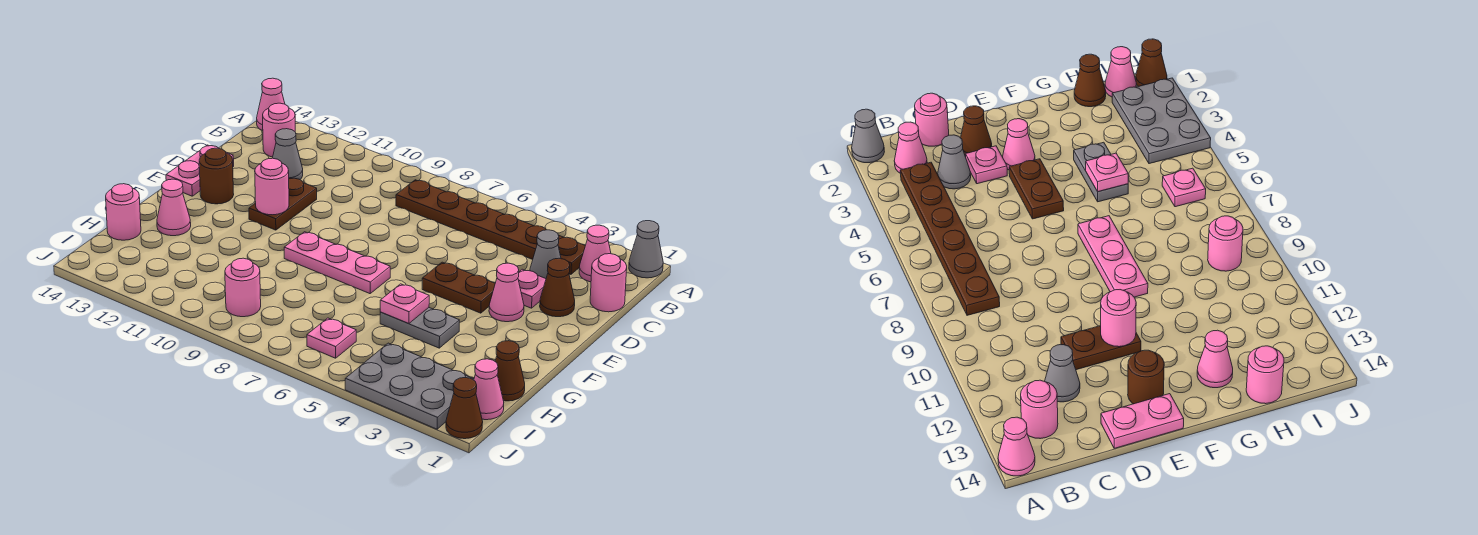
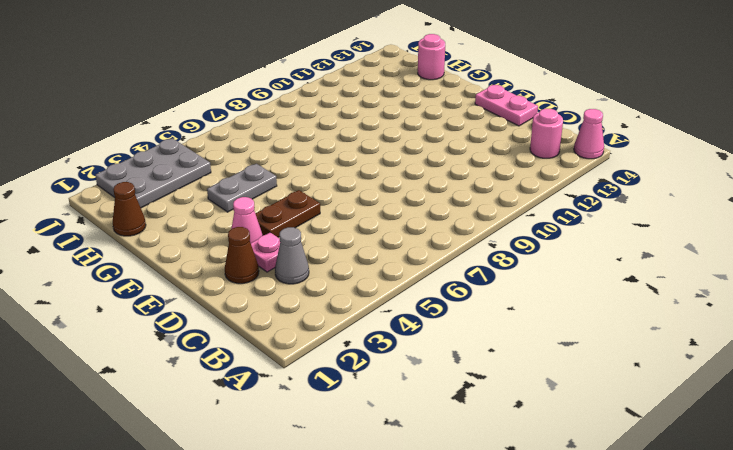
none -> grey cone A1 level 1
none -> pink cone B2 level 1
none -> brown plate B3:B8 level 1

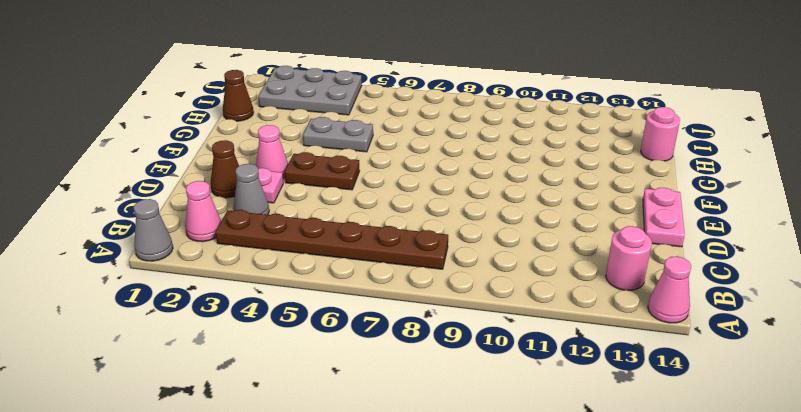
none -> pink round brick C1 level 1
none -> grey cone C12 level 1
none -> brown plate D11:E11 level 1

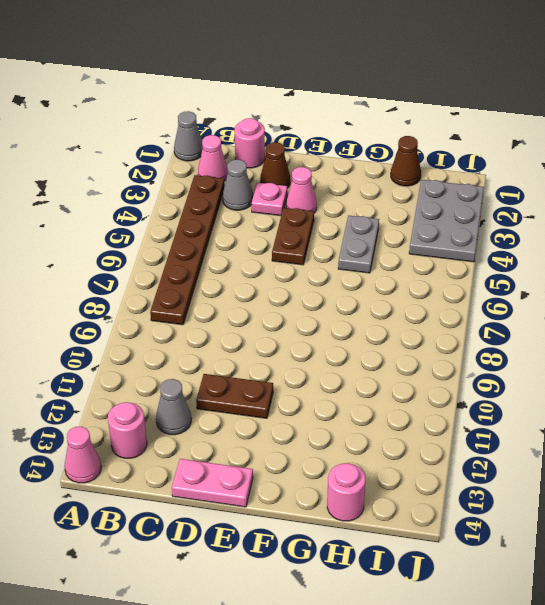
none -> brown round brick E13 level 1
none -> pink plate F7:F9 level 1
none -> pink cone G13 level 1

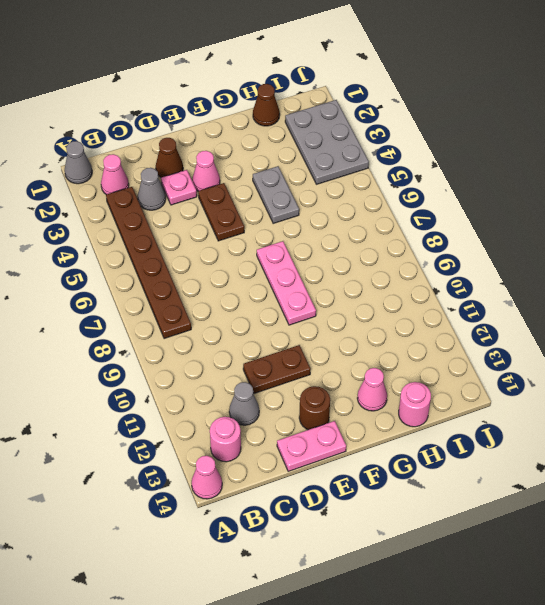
none -> pink round brick C1 level 1
none -> pink cone I1 level 1
none -> pink plate I6 level 1

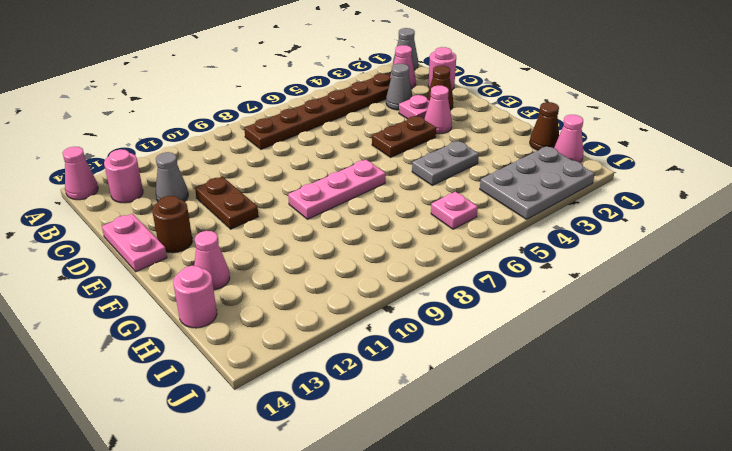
none -> pink round brick I9 level 1
none -> brown cone J1 level 1
none -> pink round brick E11 level 2

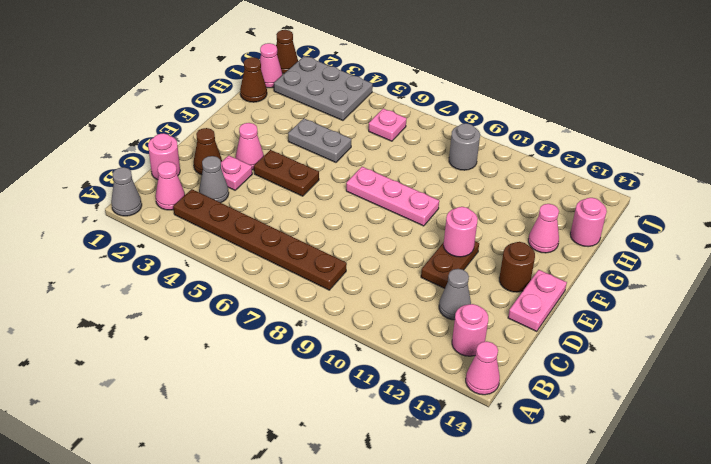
grey round brick I9 level 1 -> pink round brick I9 level 1
none -> pink plate G5 level 2

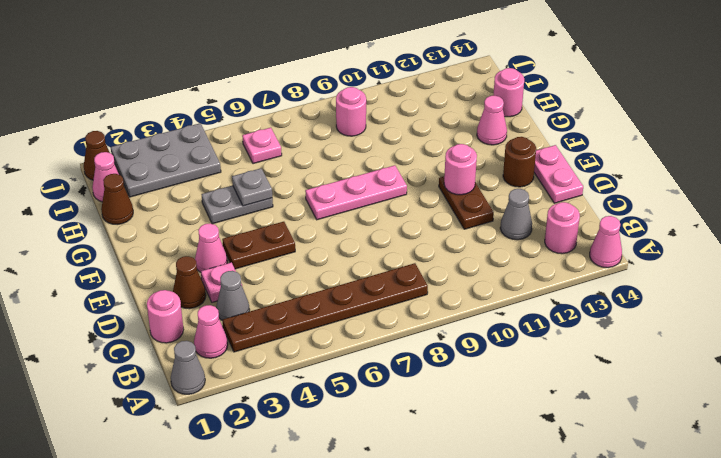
grey plate G5 level 2 -> pink plate G5 level 2

